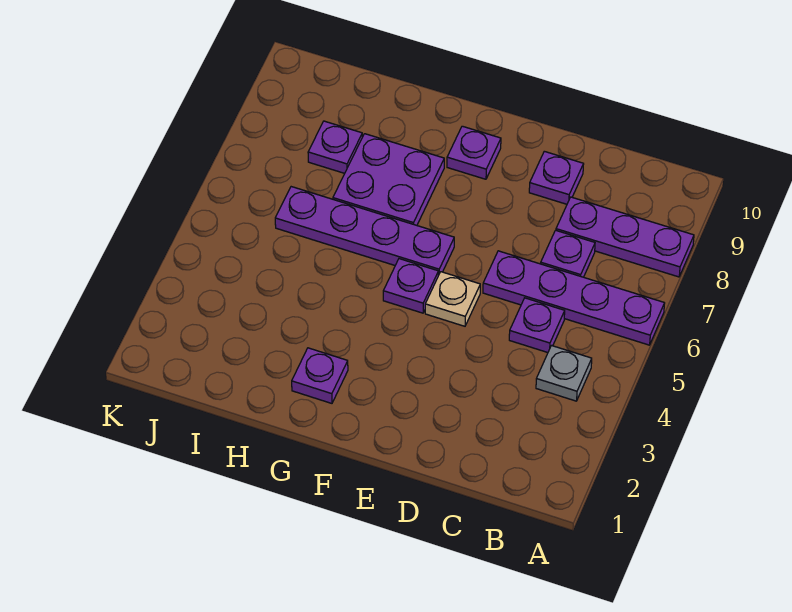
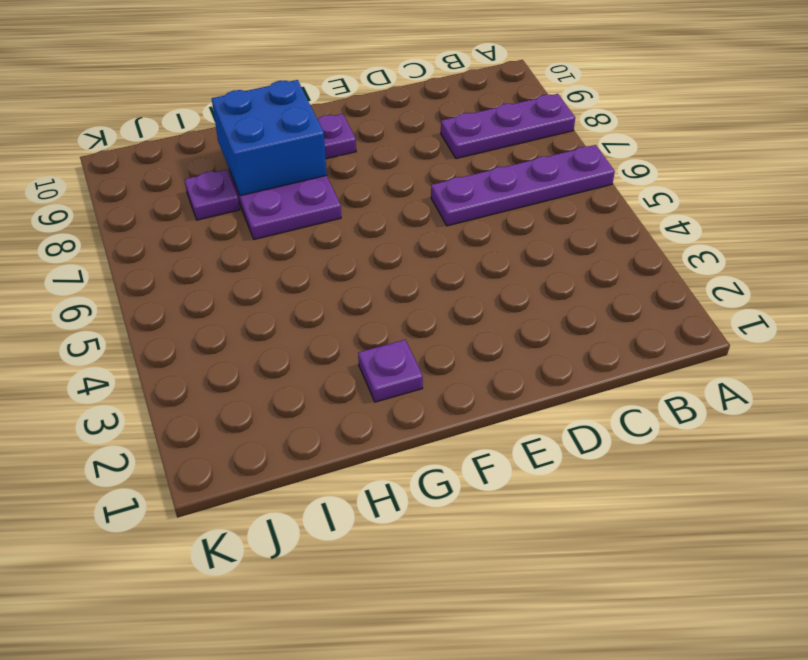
blue brick G8:H9 level 2 -> none
none -> grey plate B4 level 1
none -> purple plate C5 level 1
none -> purple plate C7 level 1

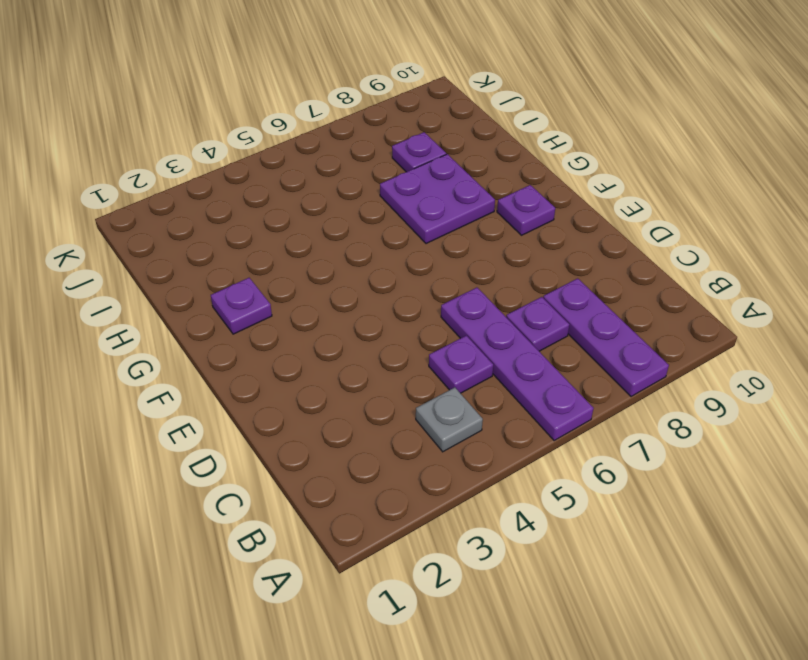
none -> purple plate D9 level 1
none -> tan plate E5 level 1
none -> purple plate F5 level 1

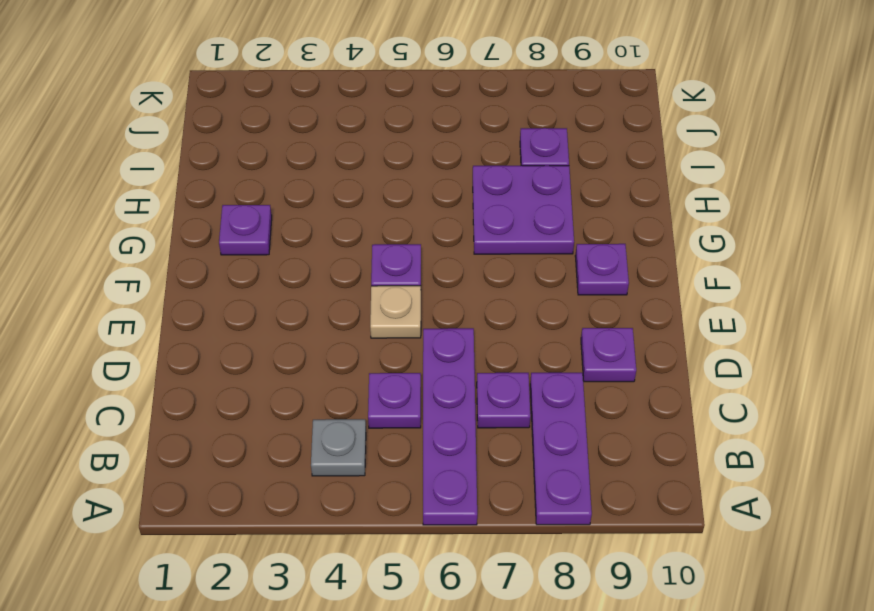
none -> purple plate F6:I6 level 1

